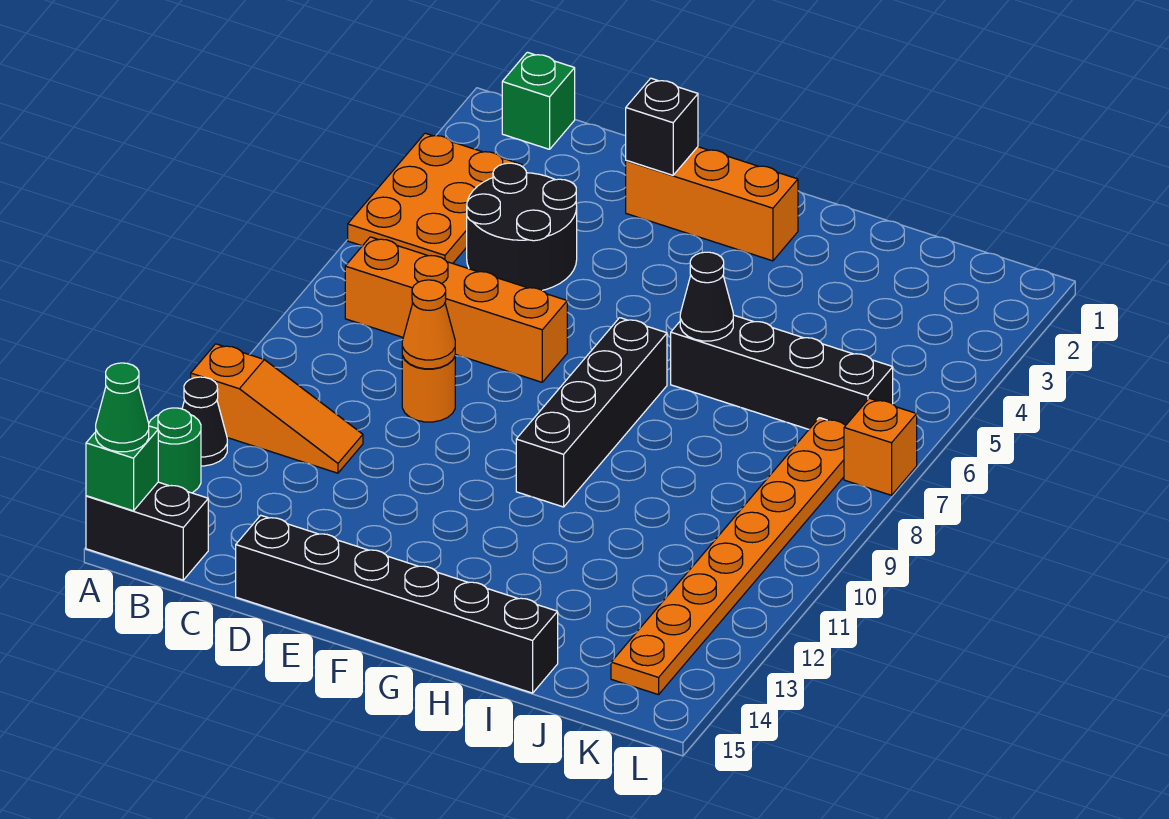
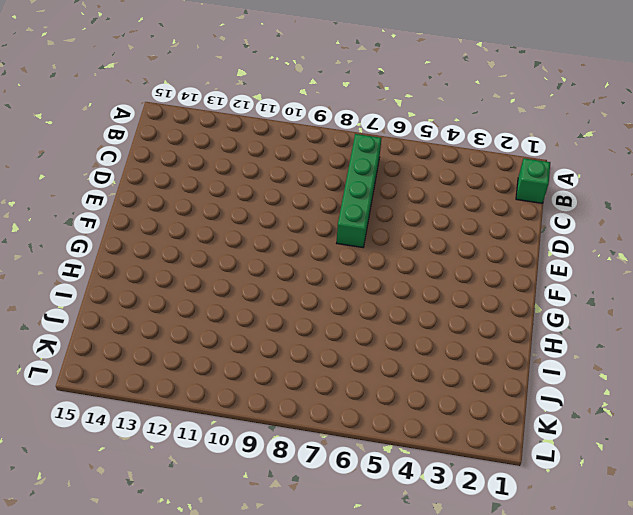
green brick B7:E7 level 1 -> orange brick B7:E7 level 1
none -> orange plate A3:B5 level 1
none -> orange slope A11:C11 level 1 top A
none -> black cone A12 level 1

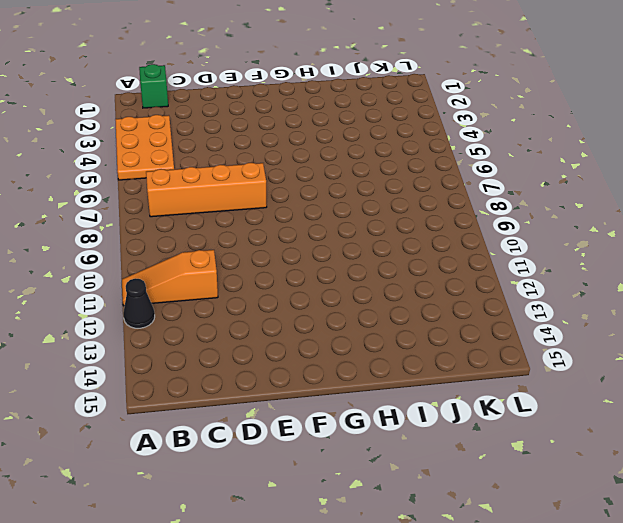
orange slope A11:C11 level 1 top C -> orange slope A11:C11 level 1 top A
none -> green round brick A13 level 1
none -> black brick A15:B15 level 1
none -> black round brick C4:D5 level 1

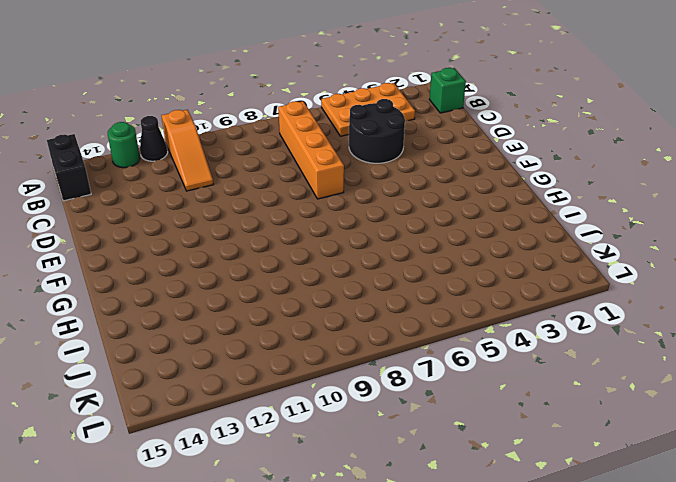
none -> orange round brick D9 level 1
none -> black brick D15:I15 level 1
none -> orange brick E2:G2 level 1

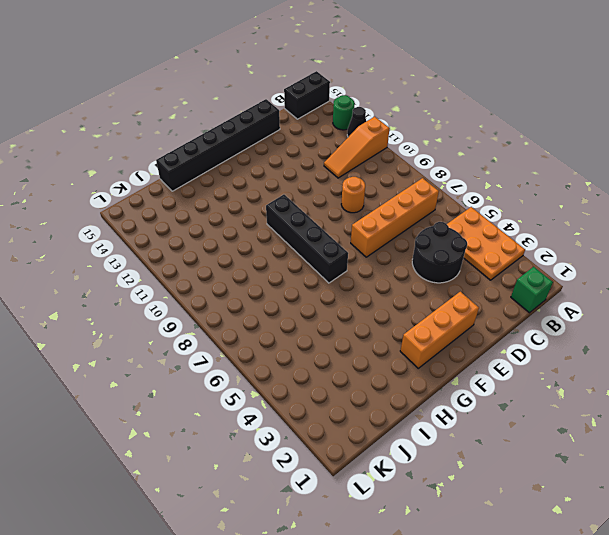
none -> black brick H6:K6 level 1
none -> orange plate K7:K14 level 1
none -> orange brick L7 level 1

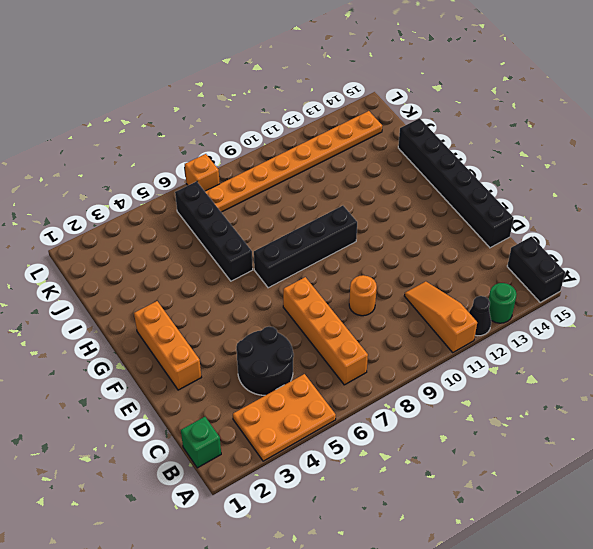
none -> green brick A15 level 2
none -> orange cone D9 level 2
none -> black brick E2 level 2

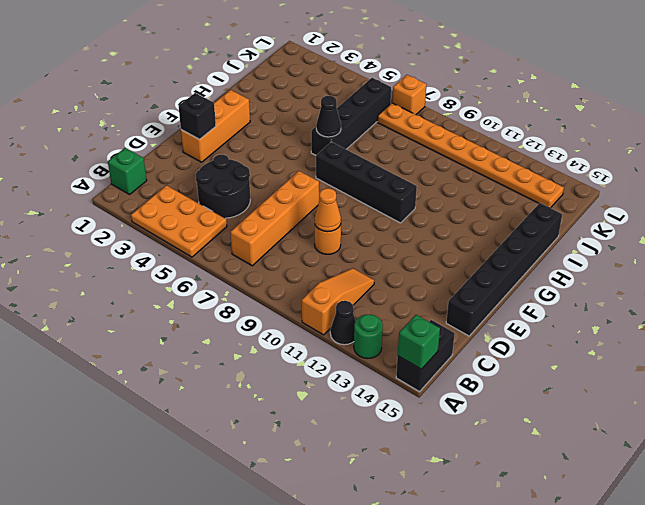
none -> green cone A15 level 3

